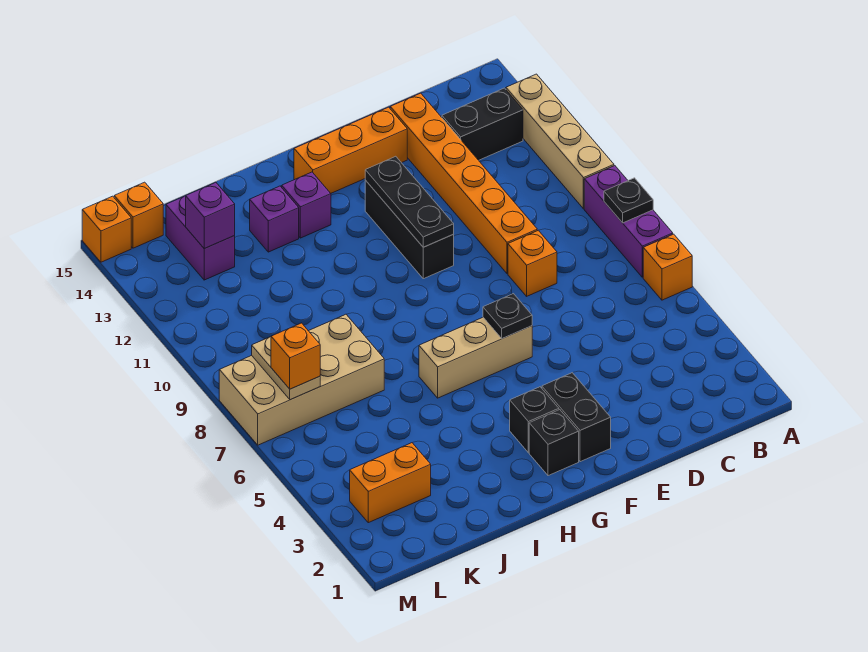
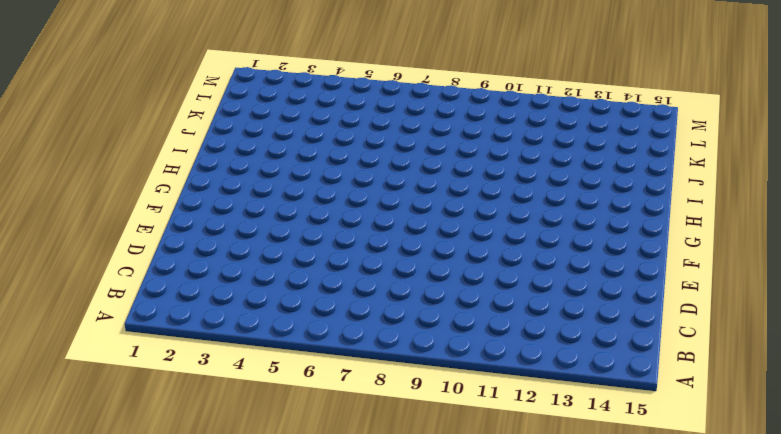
none -> orange brick A6 level 1
none -> purple brick A7:A9 level 1
none -> tan brick A10:A13 level 1

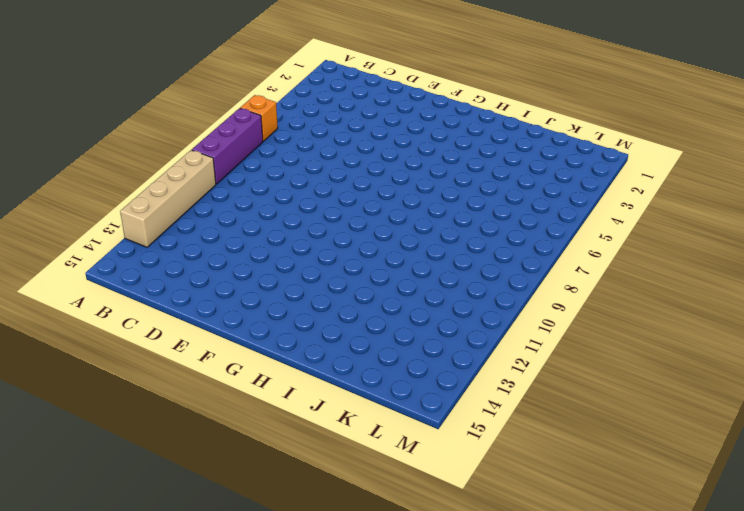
none -> black brick B13:C13 level 1
none -> orange brick D8 level 1
none -> orange brick D9:D14 level 1

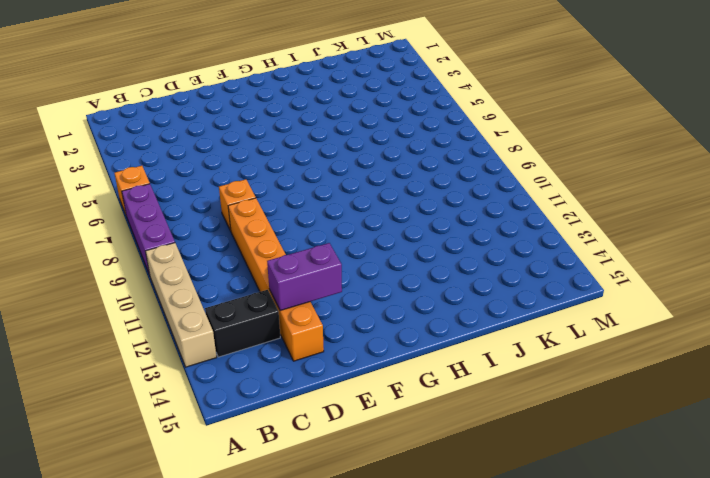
purple brick D13:E13 level 2 -> purple brick K13:K14 level 1
none -> orange brick E14:G14 level 1
none -> black brick F2:F3 level 1
none -> tan brick F6:H6 level 1

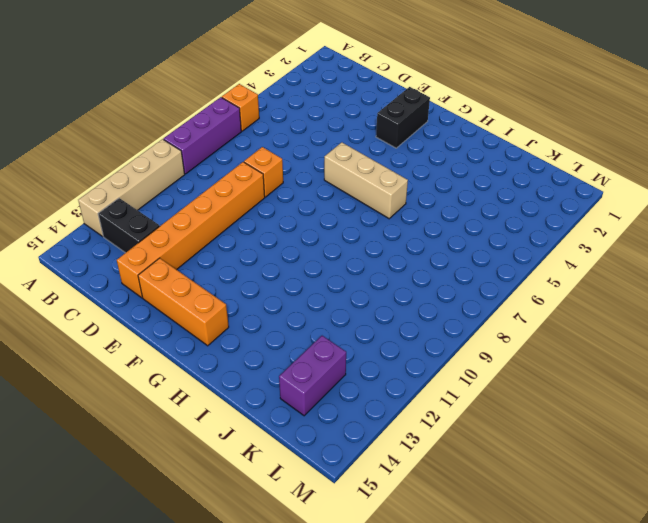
none -> black brick F10:F12 level 1
none -> black brick G2 level 1
none -> black brick G3 level 1

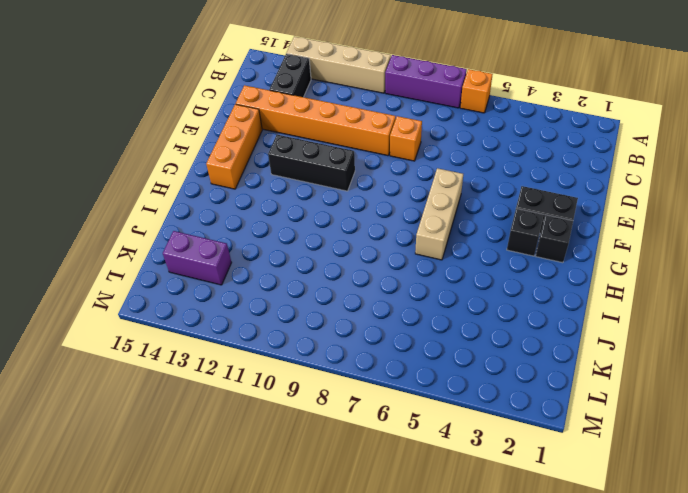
none -> purple brick H13 level 1
none -> purple brick I13 level 1
none -> tan brick J7:M8 level 1

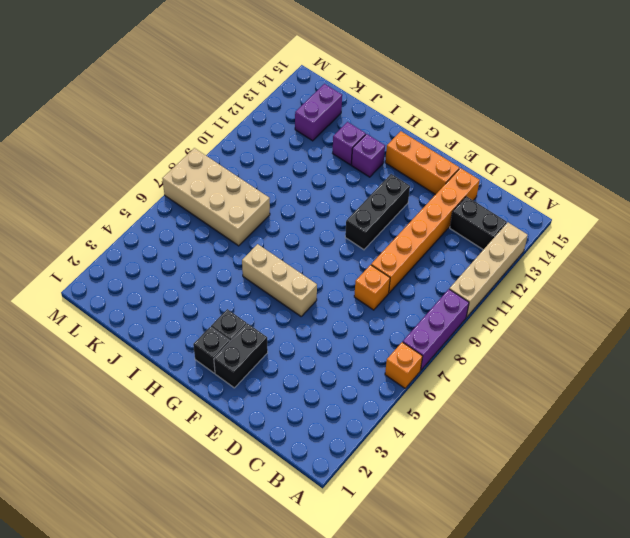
none -> orange brick K3:L3 level 1
none -> orange brick L15 level 1
none -> orange brick M15 level 1

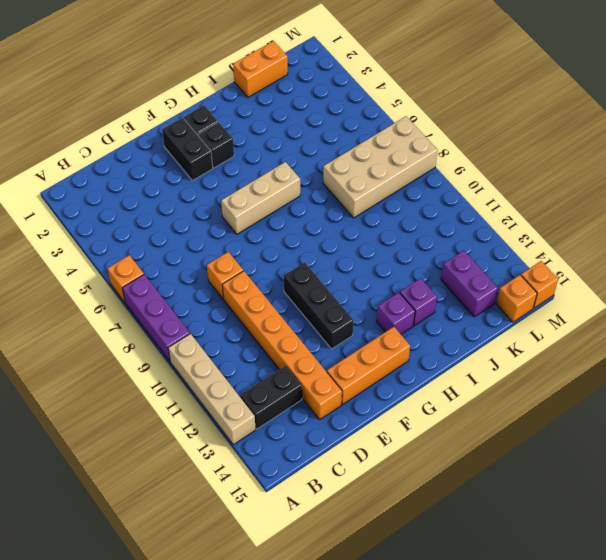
orange brick J1:K1 level 1 -> orange brick K3:L3 level 1
none -> black plate A8 level 2
none -> black plate F6 level 2
none -> black plate F10:F12 level 2

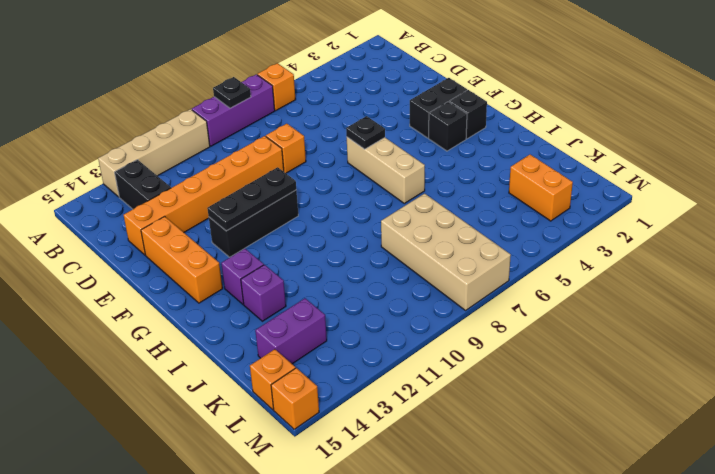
none -> purple brick K13 level 2
none -> tan plate L7:L8 level 2
none -> orange brick L7 level 3

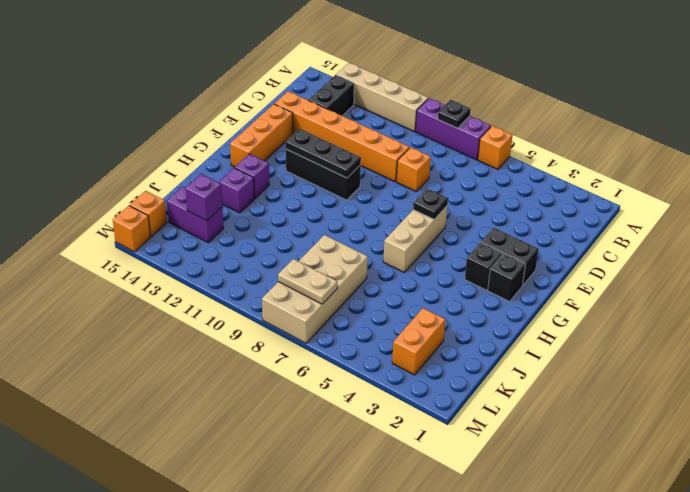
none -> orange brick L7 level 3

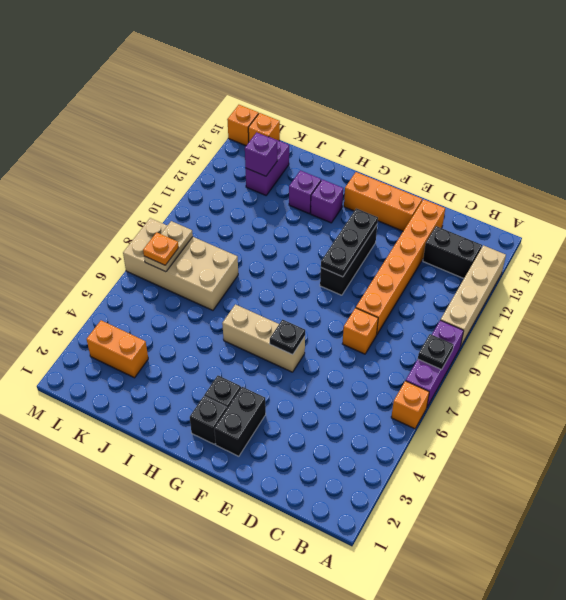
orange plate L7 level 3 -> orange brick L7 level 3

